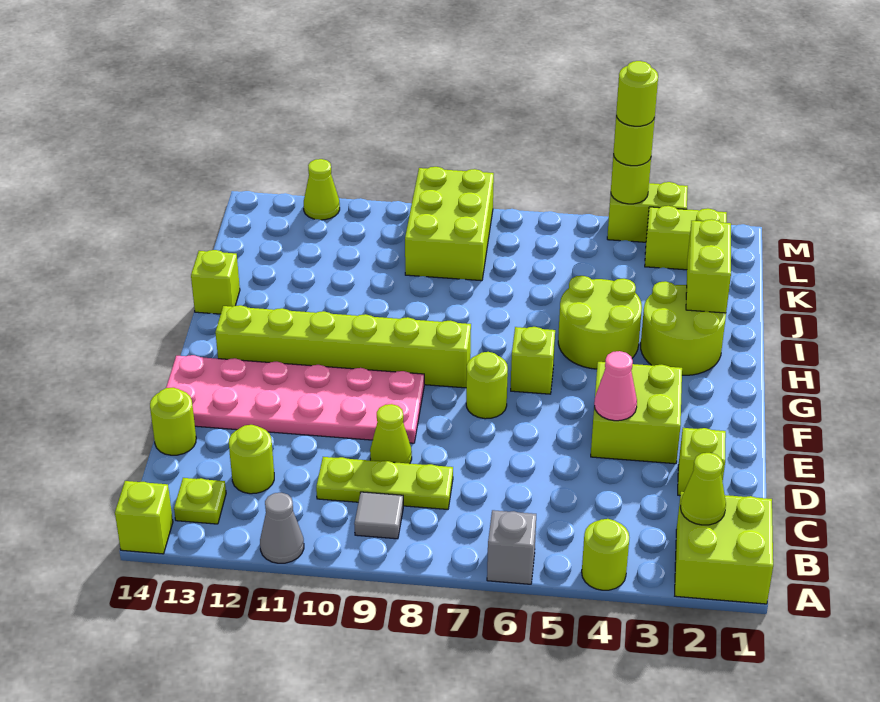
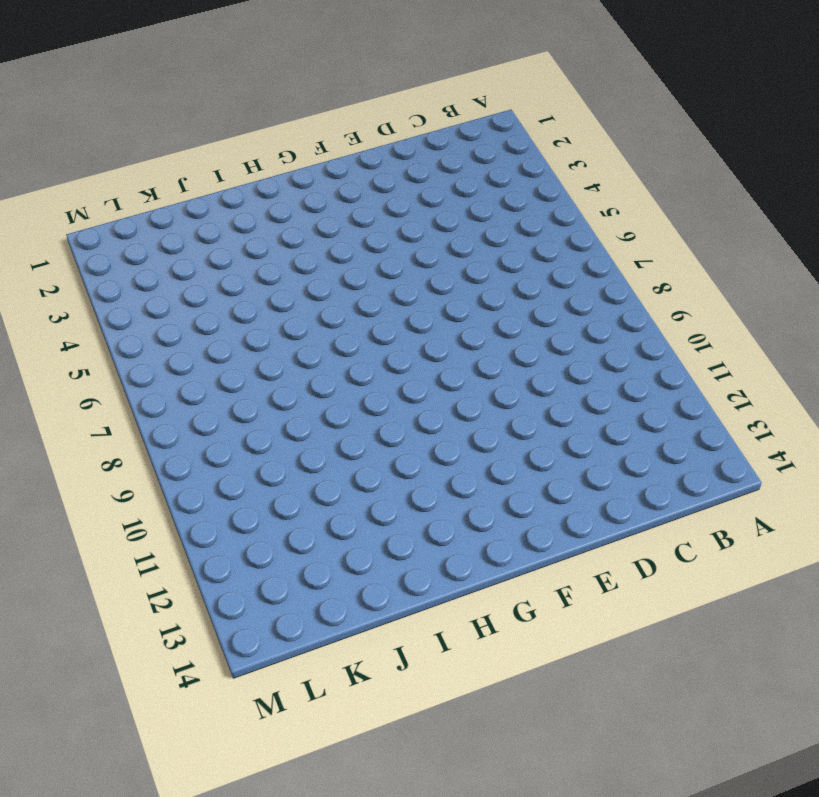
none -> lime brick A1:B2 level 1
none -> lime round brick A4 level 1
none -> grey brick A6 level 1
none -> grey cone A11 level 1

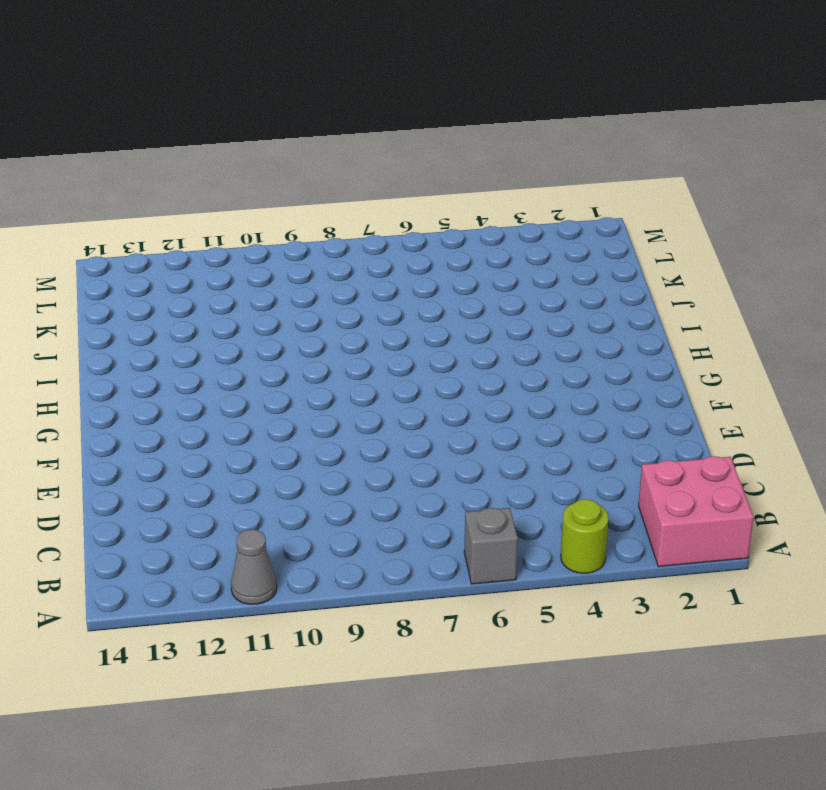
pink brick A1:B2 level 1 -> lime brick A1:B2 level 1
none -> lime brick A14 level 1
none -> grey tile B9 level 1
none -> lime plate B13 level 1
none -> lime plate C8:C10 level 1

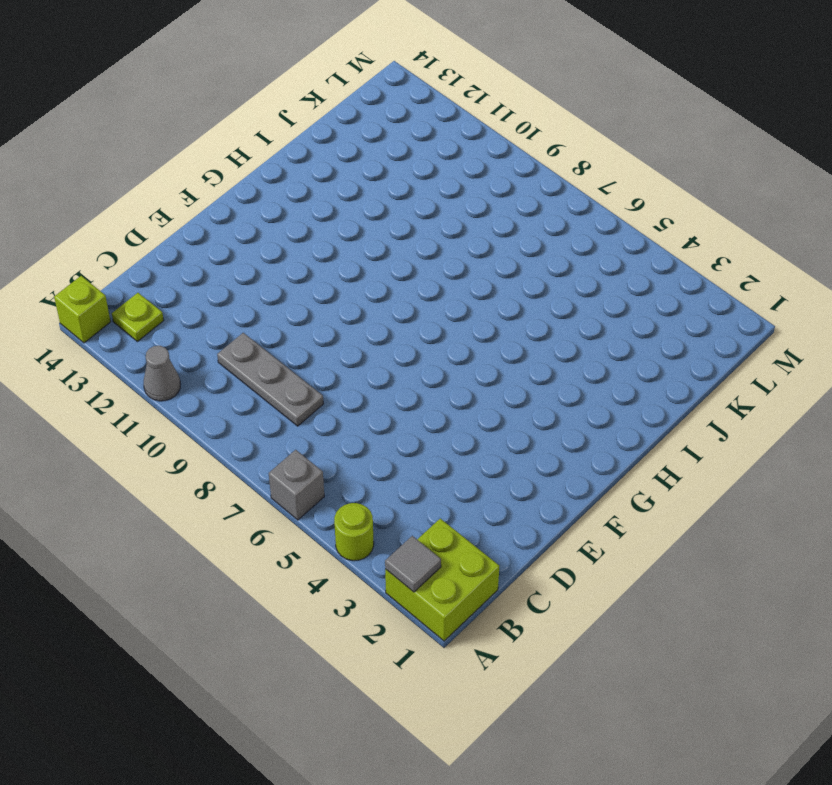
grey tile A2 level 2 -> grey tile B9 level 1
grey plate C8:C10 level 1 -> lime plate C8:C10 level 1
none -> lime round brick C12 level 1
none -> lime brick D2 level 1
none -> lime cone D9 level 1
none -> lime round brick D14 level 1

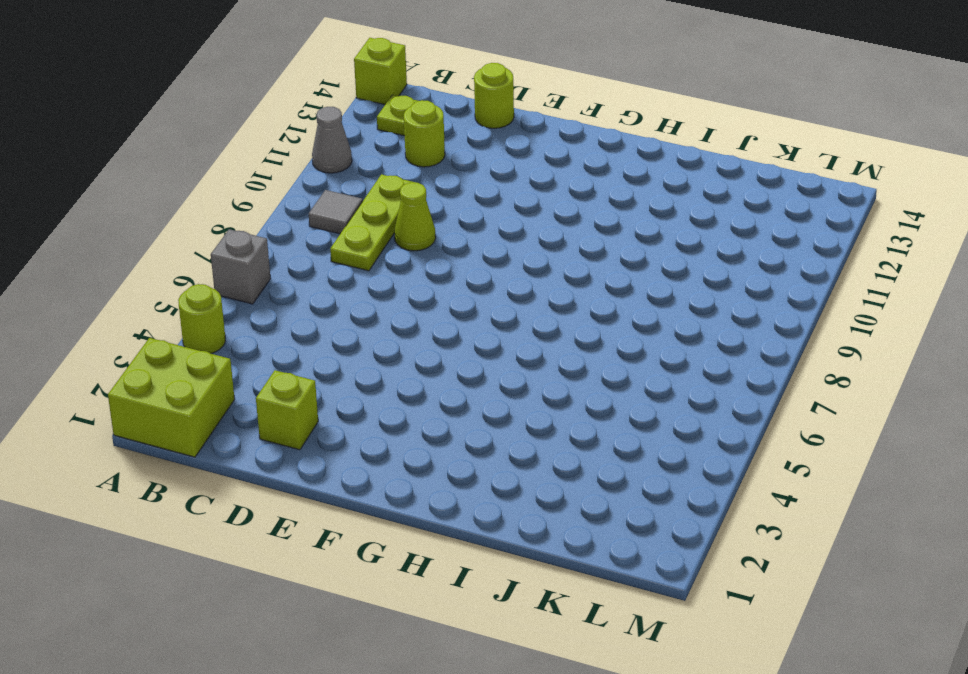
none -> lime brick E3:F4 level 1
none -> pink plate E9:F14 level 1
none -> lime round brick F7 level 1
none -> lime brick G6 level 1

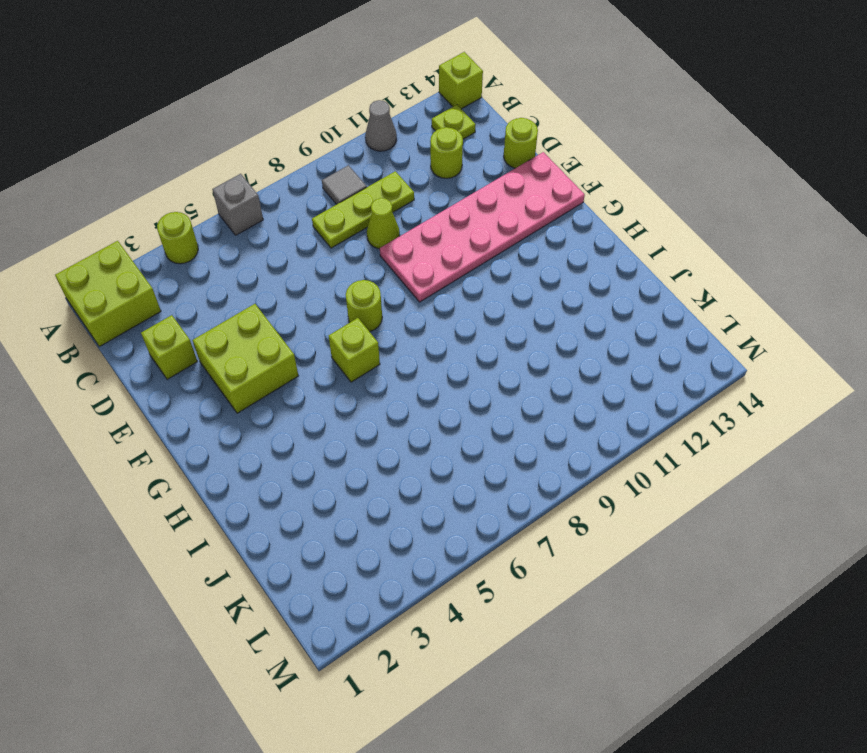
none -> lime brick G8:G13 level 1
none -> lime round brick H2:I3 level 1
none -> lime round brick H4:I5 level 1
none -> lime brick I14 level 1

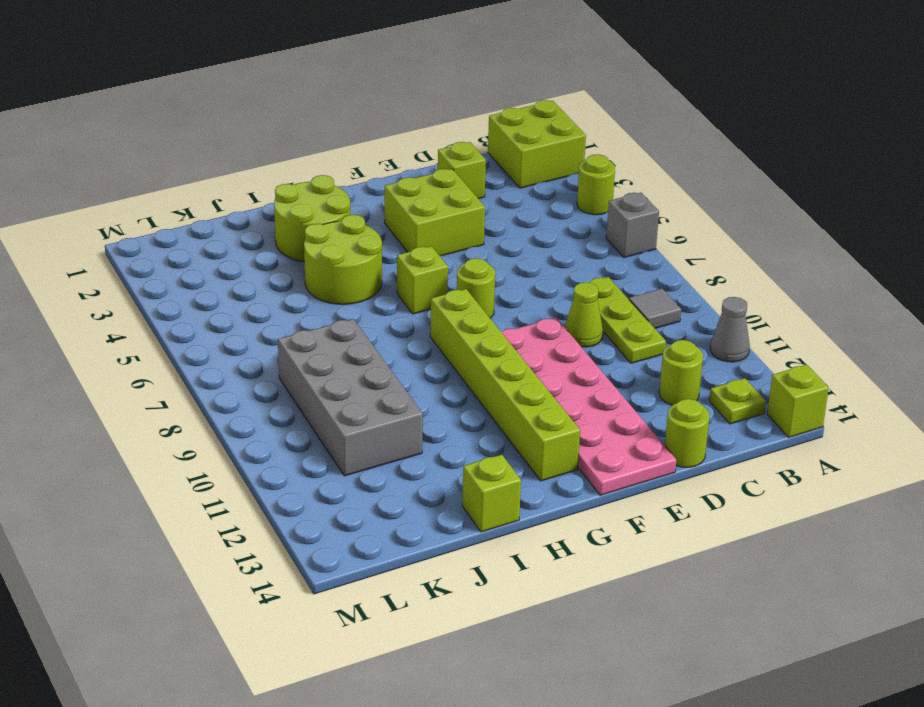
grey brick J8:K11 level 1 -> lime brick K8:M9 level 1
none -> lime brick L2:L3 level 1
none -> lime brick M3:M4 level 1
none -> lime cone M12 level 1
none -> lime cone B2 level 2

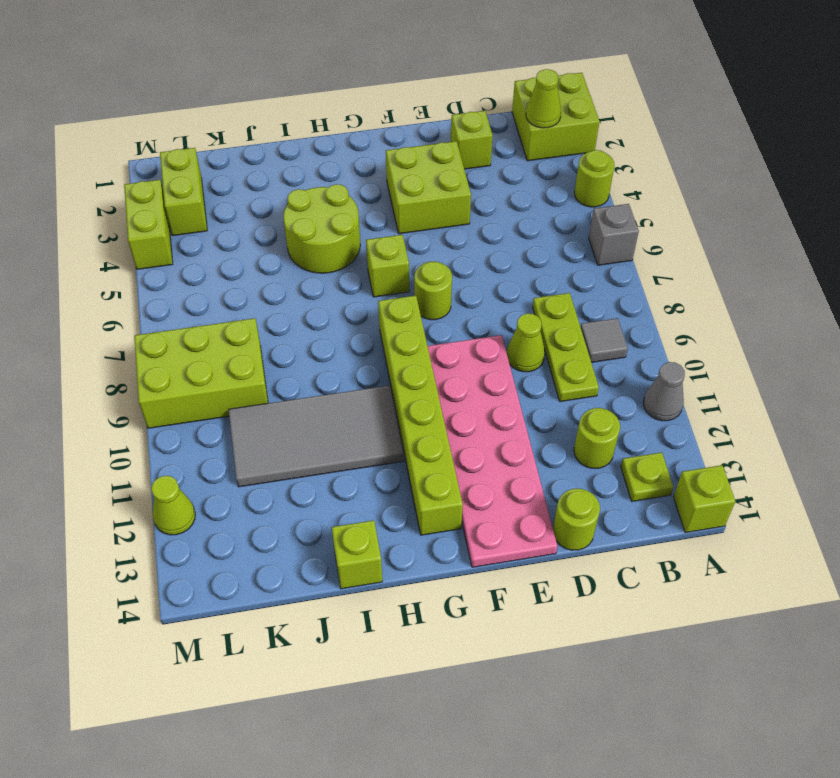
grey tile H10:K11 level 1 -> none
none -> lime round brick H2:I3 level 1
none -> pink cone E4 level 2
none -> lime brick I2:J2 level 2
none -> lime round brick M4 level 2

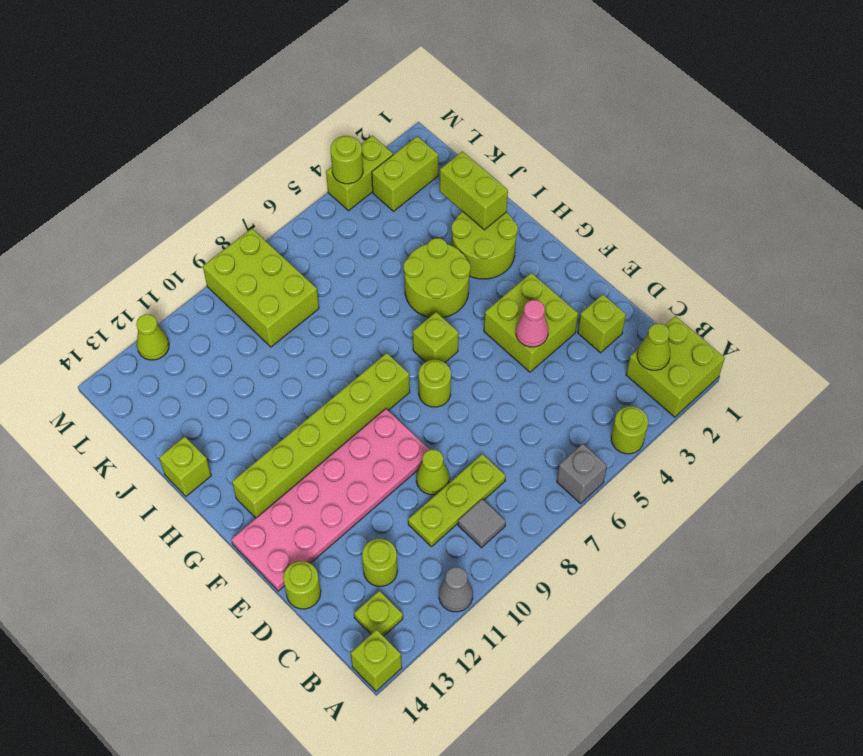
none -> lime round brick M4 level 3
none -> lime round brick M4 level 4

